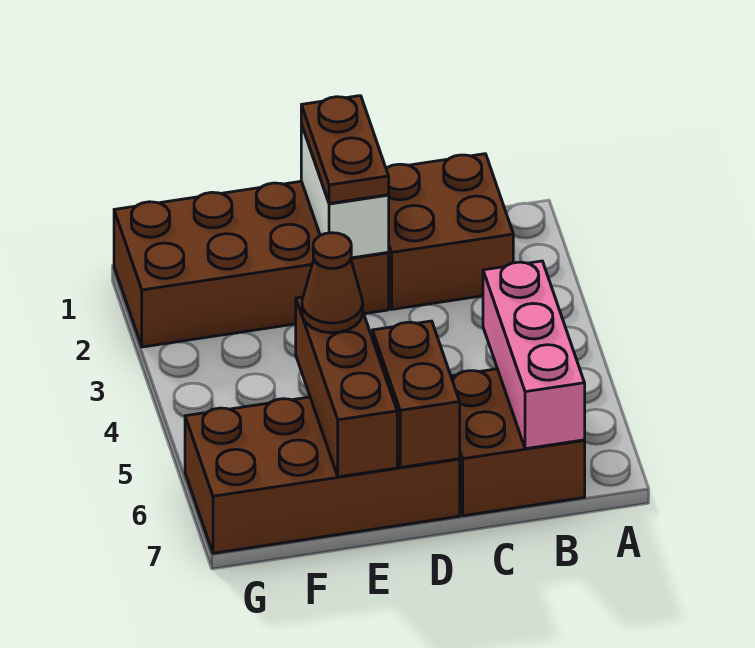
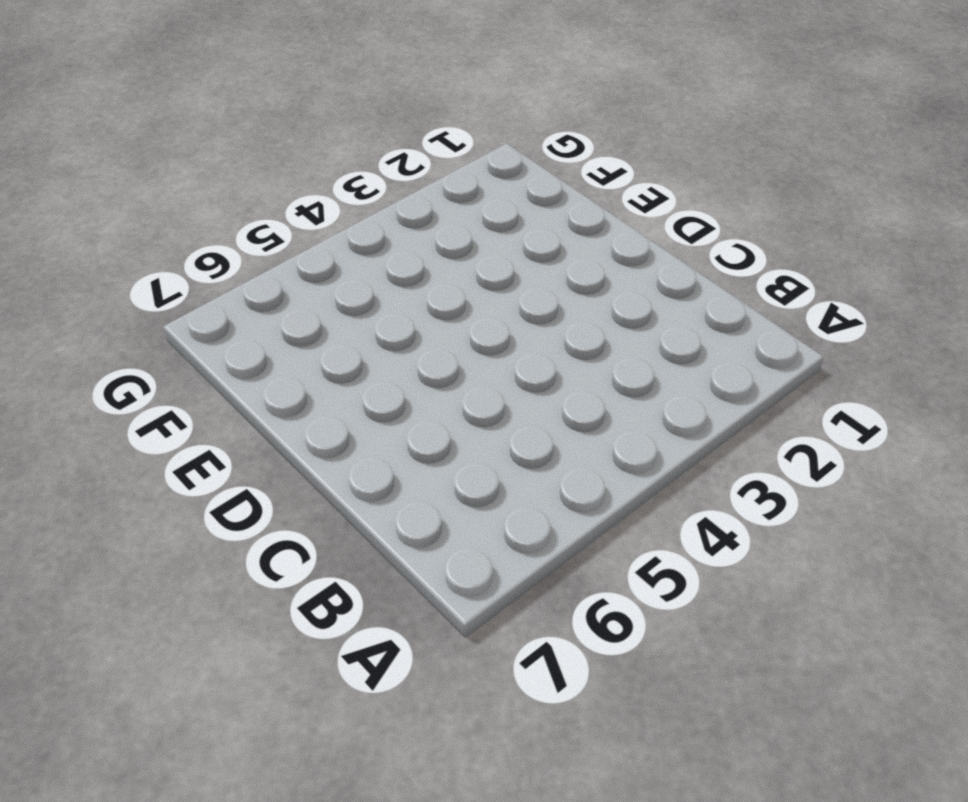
none -> brown brick B1:C2 level 1
none -> brown brick B6:C7 level 1

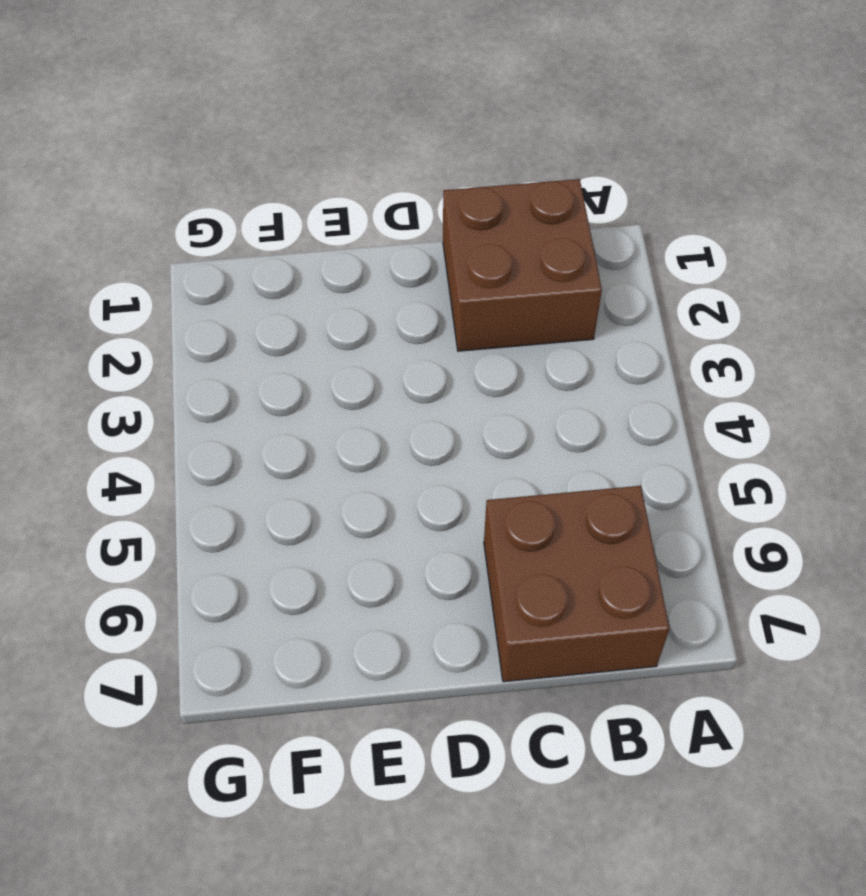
none -> brown brick D1:G2 level 1
none -> brown brick D6:G7 level 1

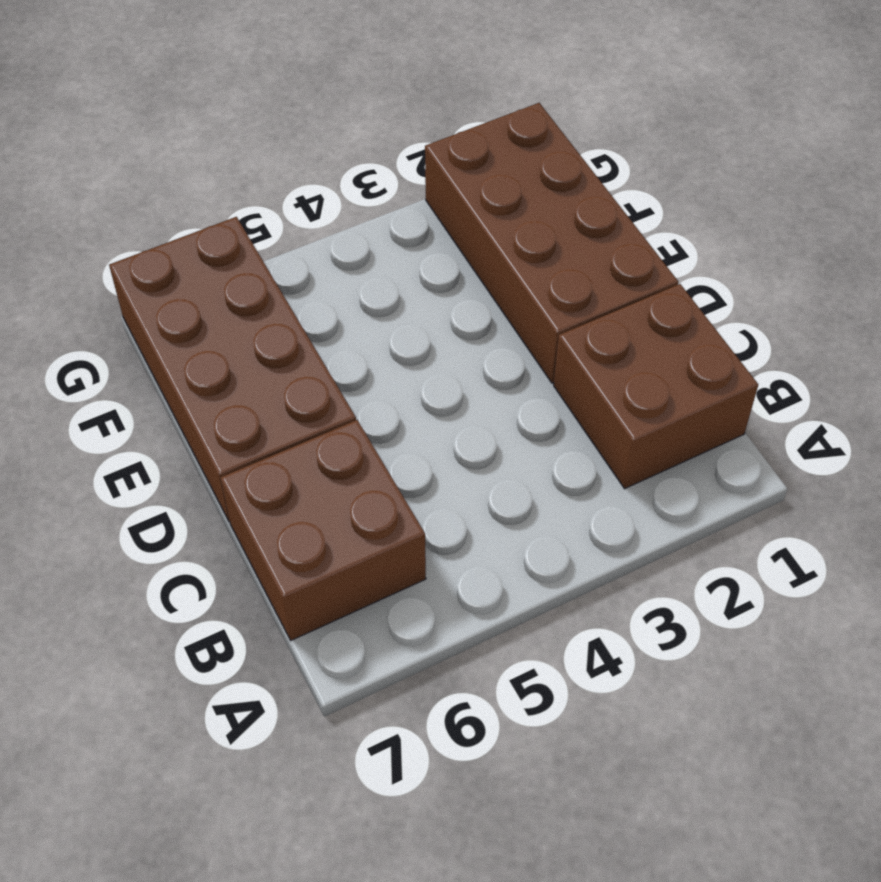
none -> pink brick B5:B7 level 2
none -> white brick D1:D2 level 2

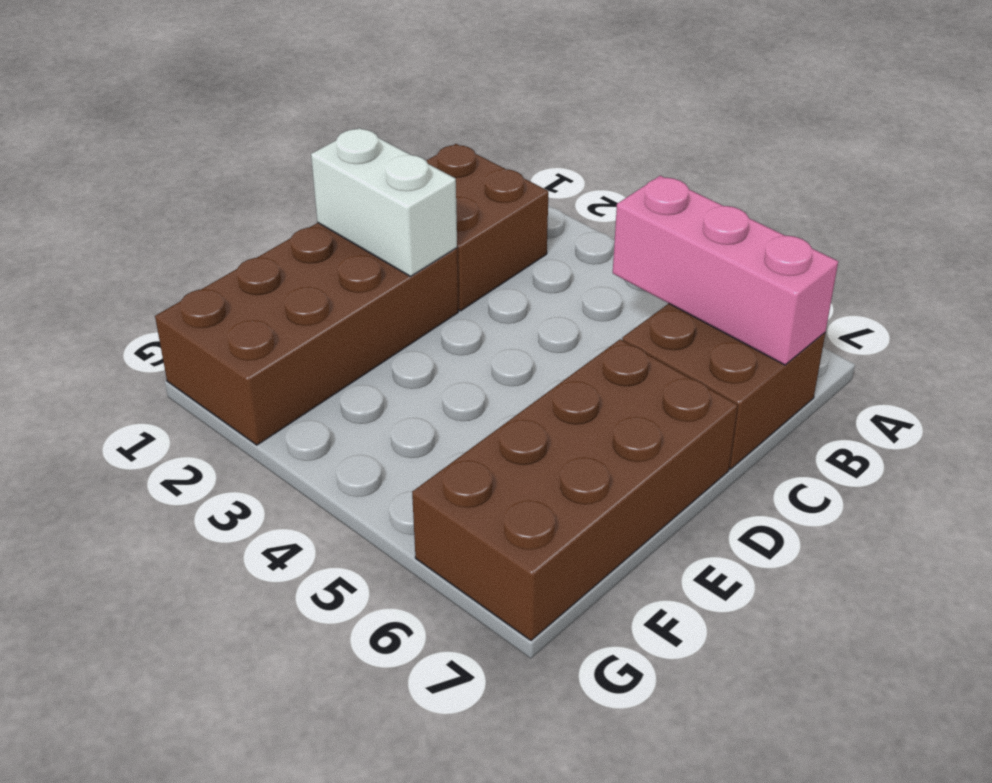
none -> brown brick D6:D7 level 2
none -> brown brick E5:E7 level 2

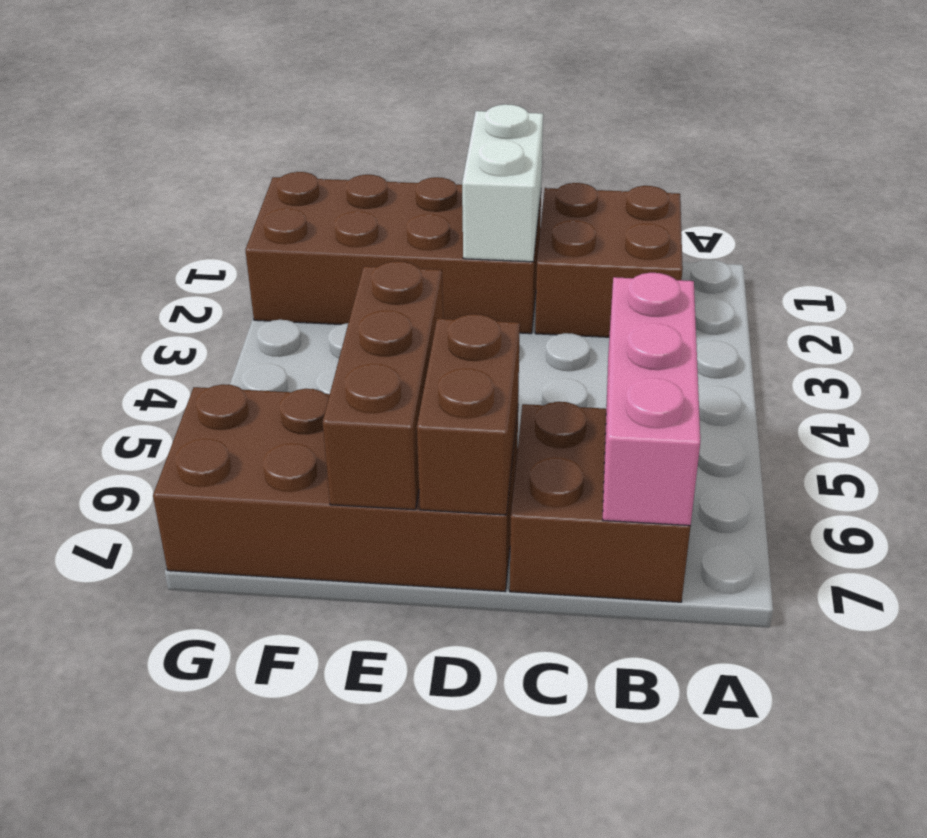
none -> brown plate D1:D2 level 3
none -> brown cone E5 level 3

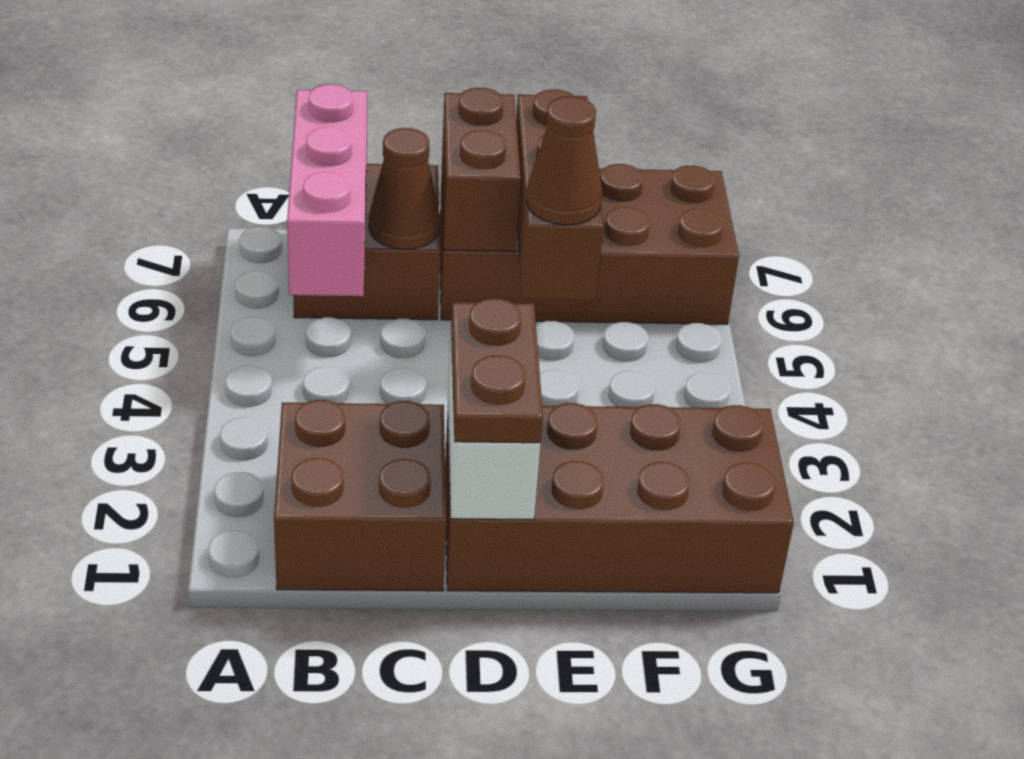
brown cone C6 level 2 -> none

